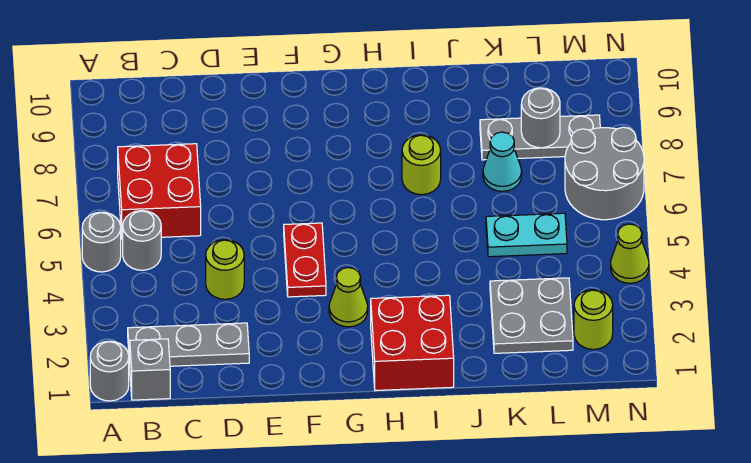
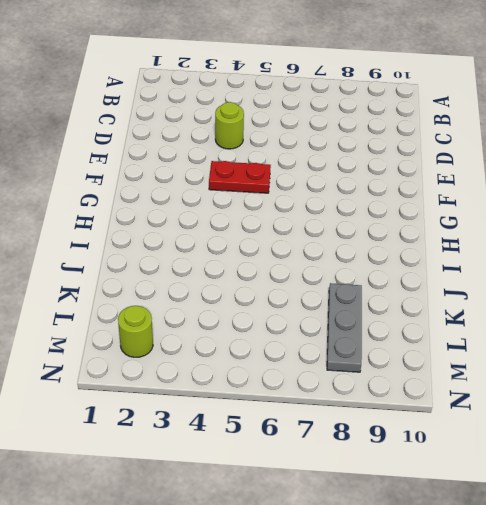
none -> grey round brick A1 level 1
none -> grey round brick A5 level 1
none -> grey brick B1 level 1

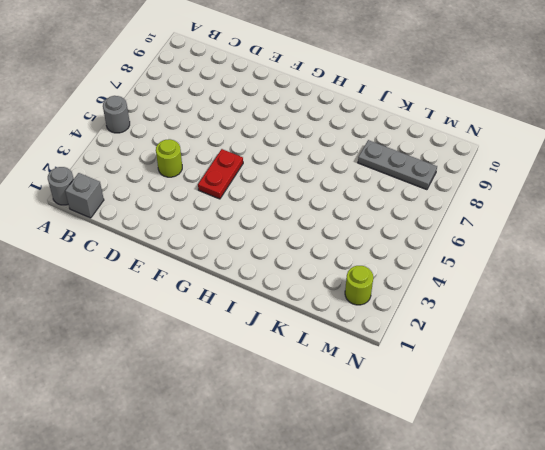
none -> grey plate B2:D2 level 1
none -> grey round brick B5 level 1
none -> red brick B6:C7 level 1

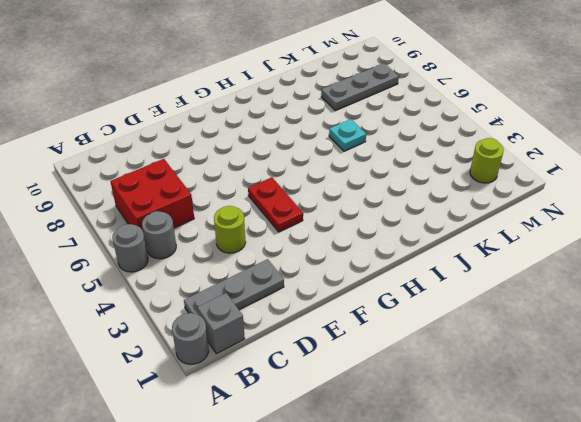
cyan plate J6 level 1 -> none
none -> lime cone G3 level 1
none -> red brick H1:I2 level 1
none -> lime round brick I7 level 1

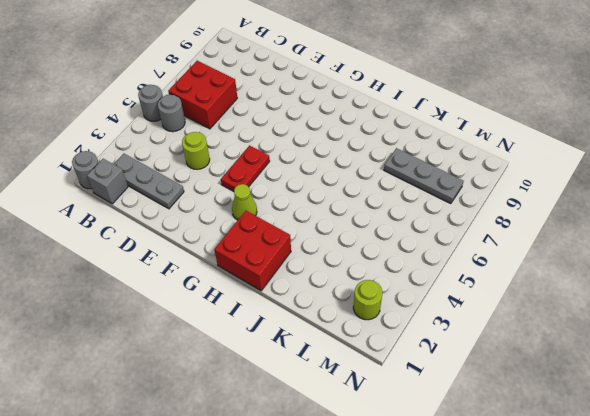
none -> lime round brick I7 level 1
none -> grey plate K2:L3 level 1
none -> cyan plate K5:L5 level 1

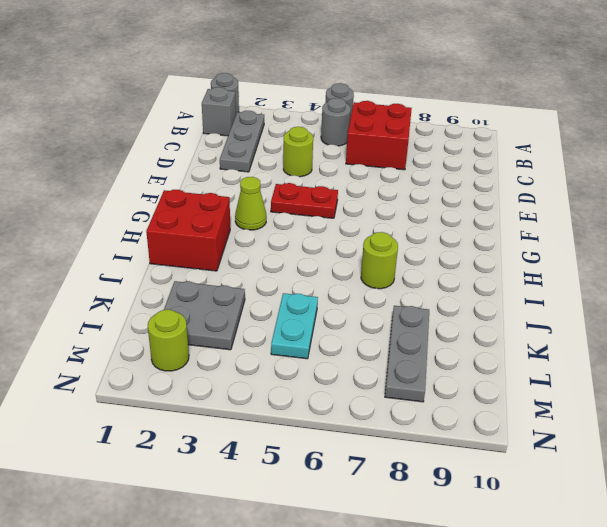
none -> cyan cone K7 level 1
none -> grey round brick M6:N7 level 1
none -> lime cone N4 level 1

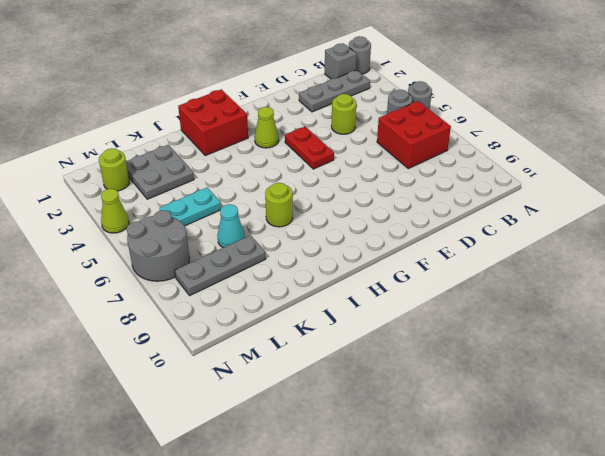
none -> grey round brick L8 level 2

